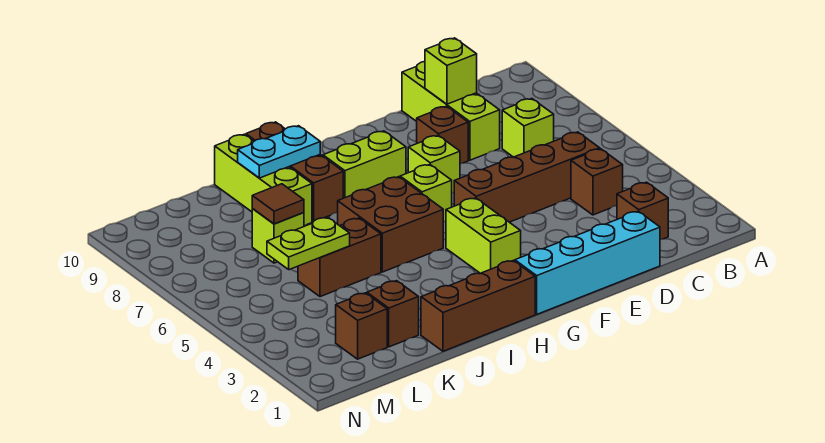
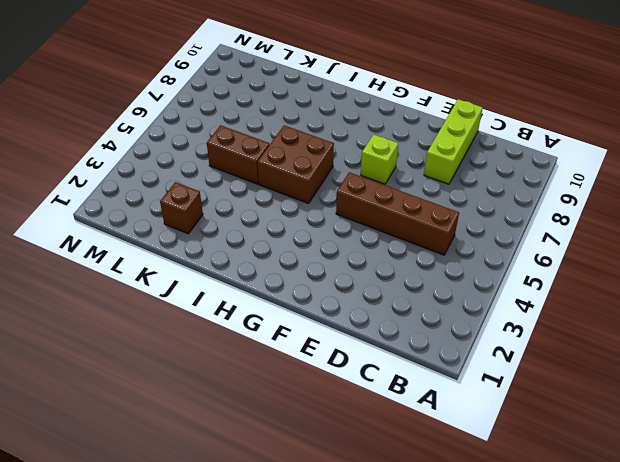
none -> brown brick C2 level 1
none -> brown brick C4 level 1
none -> lime brick C7 level 1

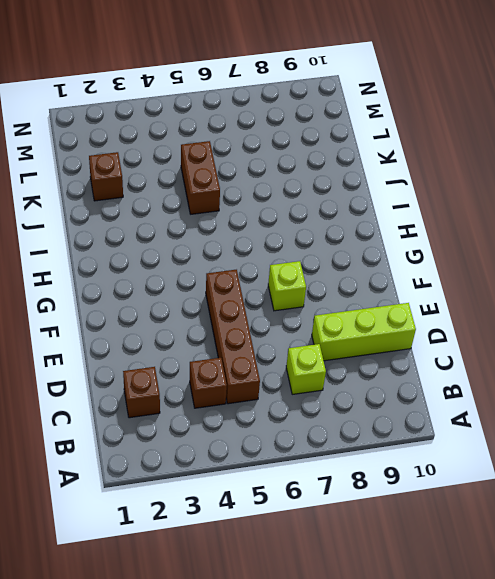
none -> cyan brick D1:G1 level 1
none -> brown brick E8 level 1
none -> lime brick G3:G4 level 1

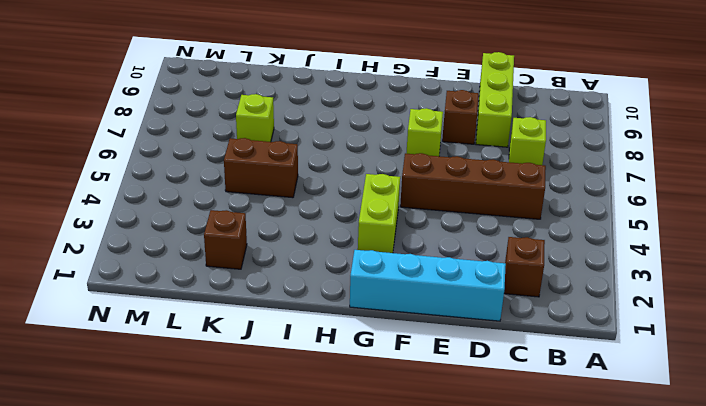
none -> brown brick C4 level 1
none -> lime brick G6 level 1
none -> lime brick G8:H8 level 1

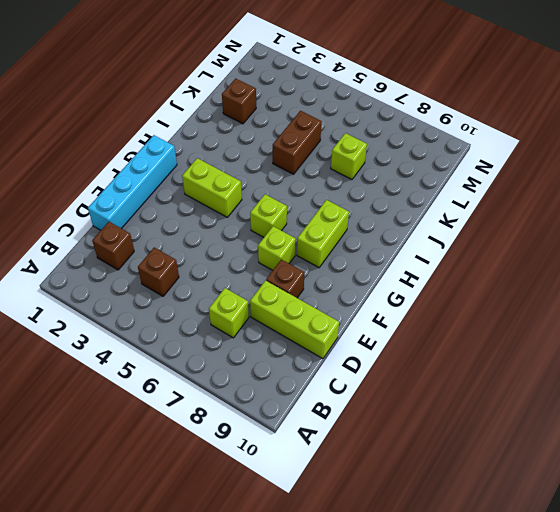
none -> brown brick C5:F5 level 1
none -> brown brick H1:J1 level 1
none -> brown brick H5:I6 level 1

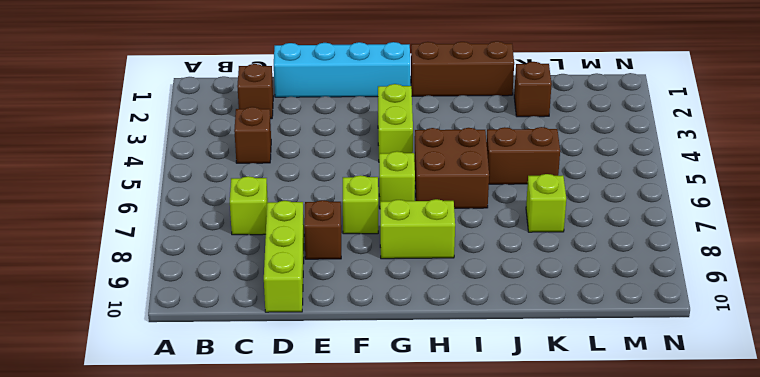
none -> brown brick C5:F5 level 1
none -> brown brick I8:I10 level 1
none -> lime brick J8:J10 level 1

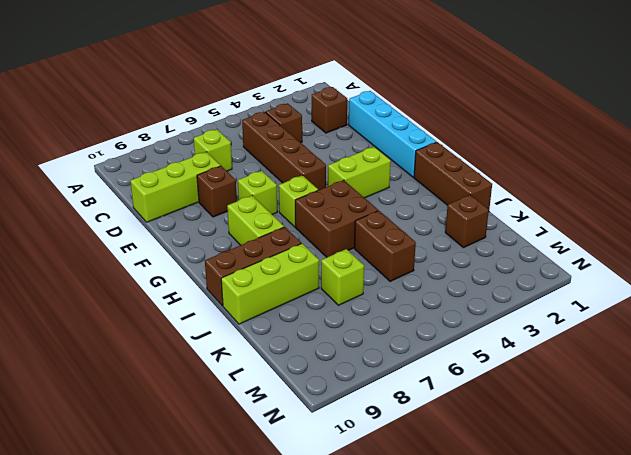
none -> brown brick L2 level 1
none -> lime brick D9 level 2
none -> cyan plate I9:J9 level 2

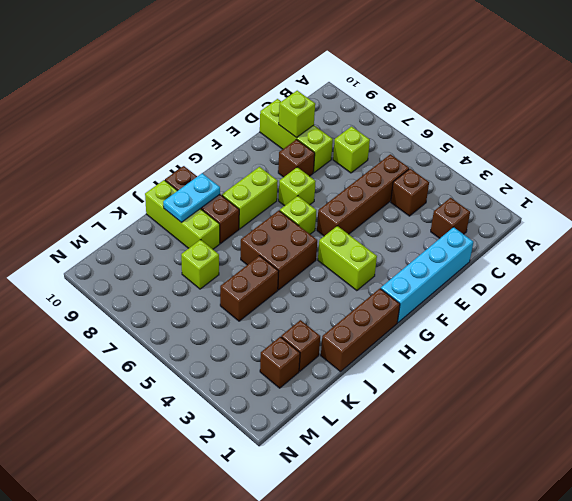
none -> lime plate K5:L5 level 2
none -> brown tile K7 level 2

